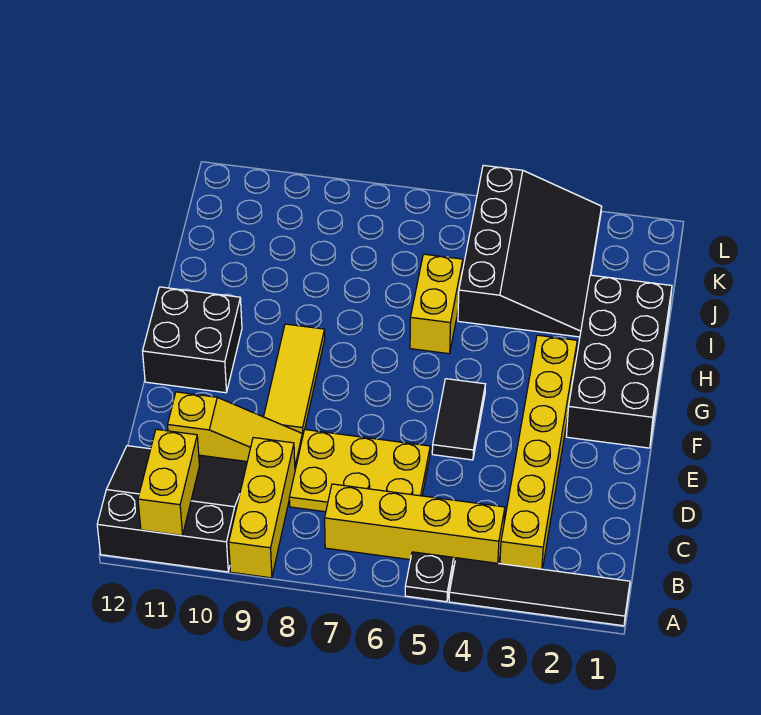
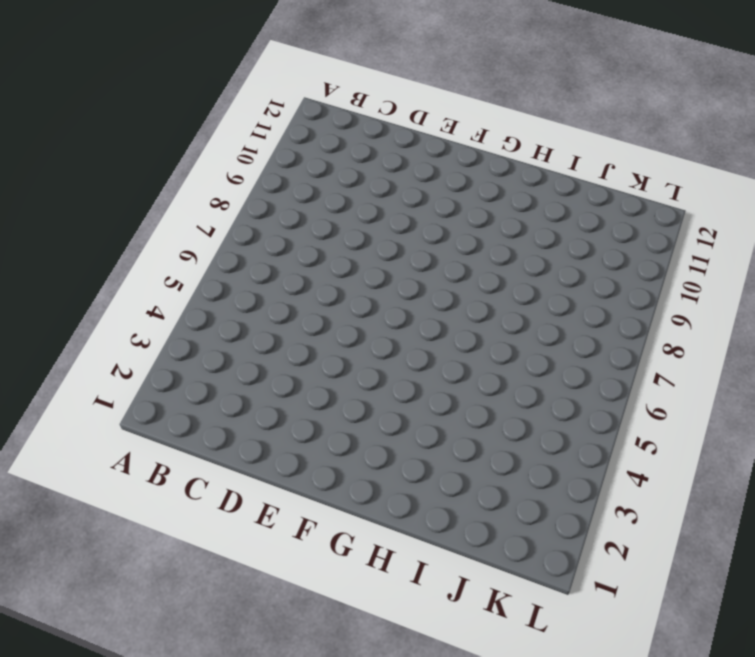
none -> black tile A1:A4 level 1
none -> black plate A5 level 1
none -> yellow brick A9:C9 level 1

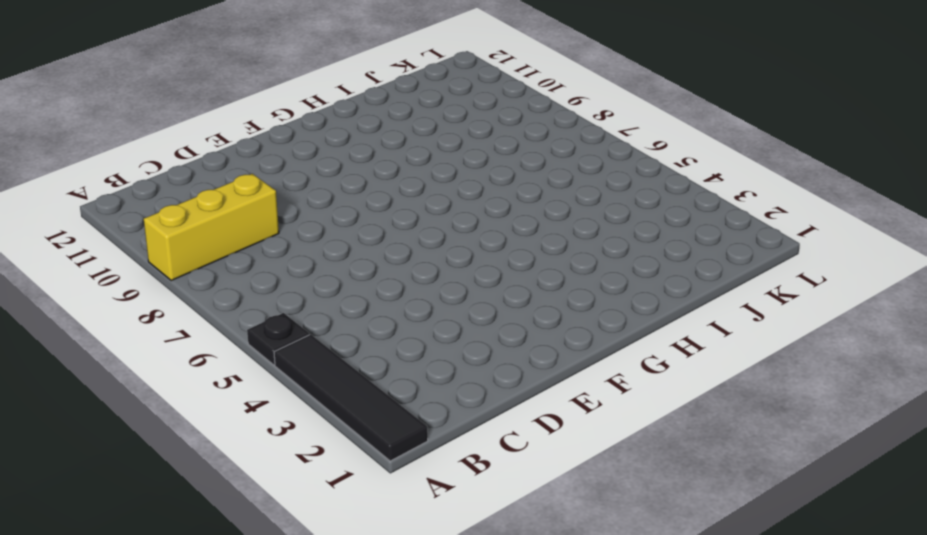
none -> black slope A10:C12 level 1 top A
none -> yellow brick B3:G3 level 1
none -> yellow brick B4:B7 level 1

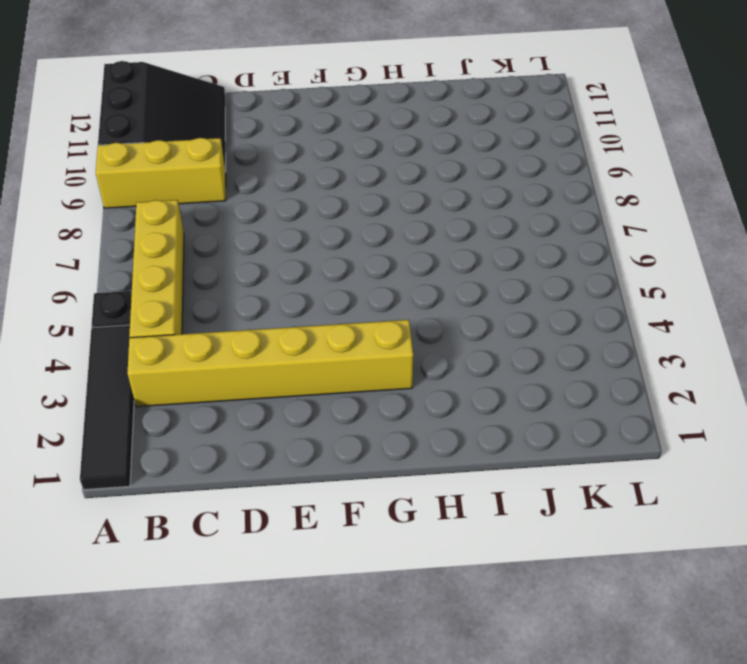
none -> yellow plate C6:D8 level 1
none -> yellow slope D9:D11 level 1 top 11
none -> black tile E5:F5 level 1

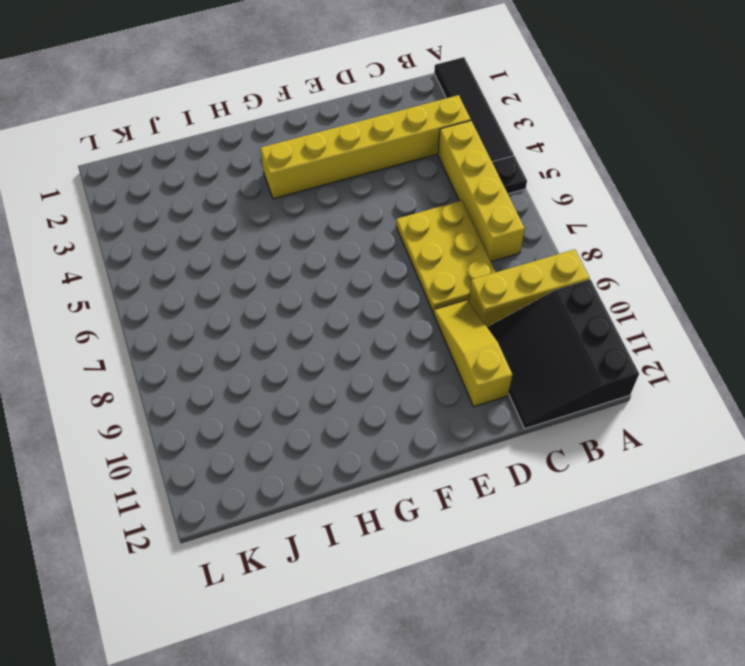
none -> black tile E5:F5 level 1
none -> yellow tile E9:G9 level 1
none -> black brick F1:I2 level 1

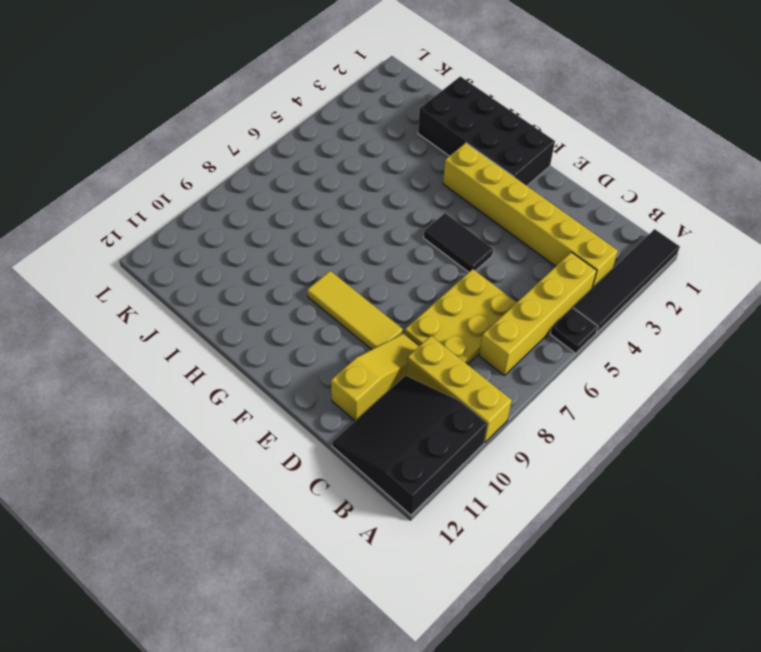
none -> black brick F11:G12 level 1
none -> yellow brick H6:I6 level 1
none -> black slope I3:L5 level 1 top 5

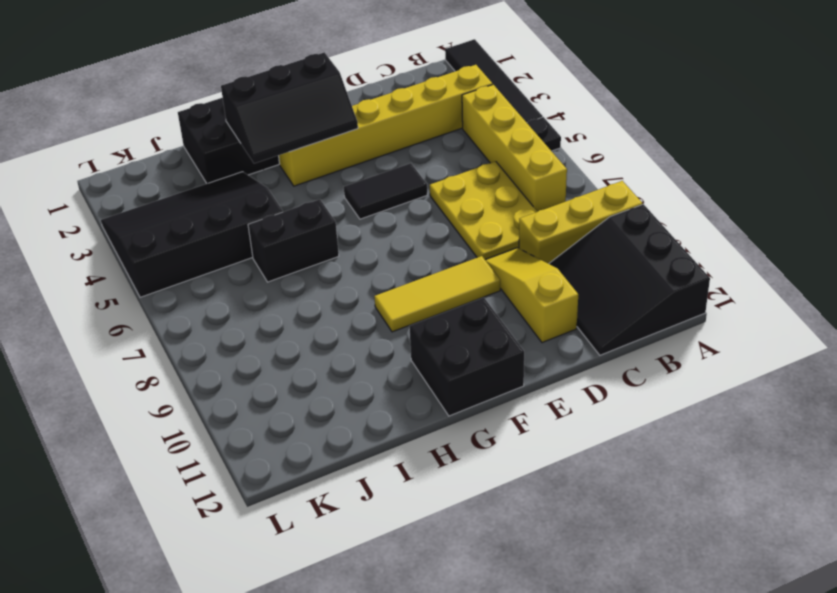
black slope F2:H3 level 2 top 2 -> none
black brick H6:I6 level 1 -> yellow brick H6:I6 level 1
none -> yellow brick A11:B11 level 2

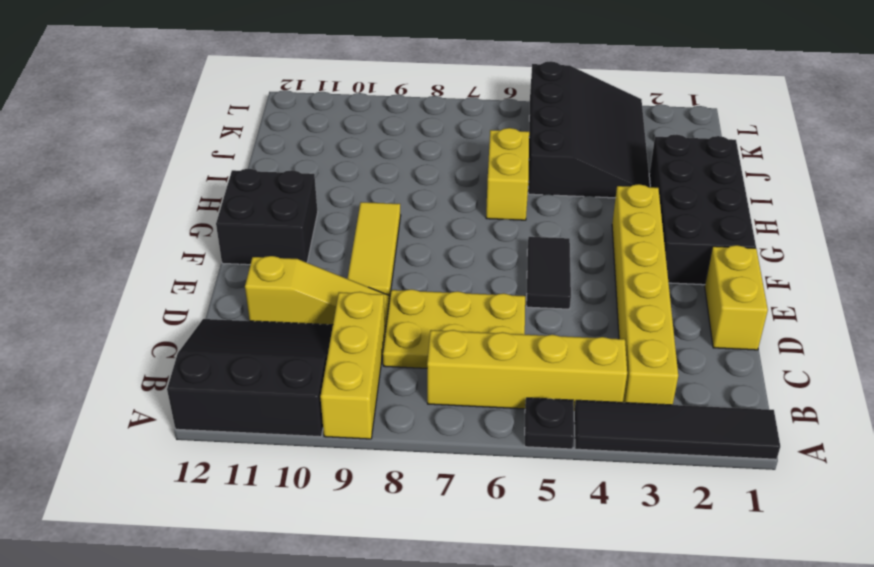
yellow brick D1:E1 level 1 -> yellow brick A11:B11 level 2

